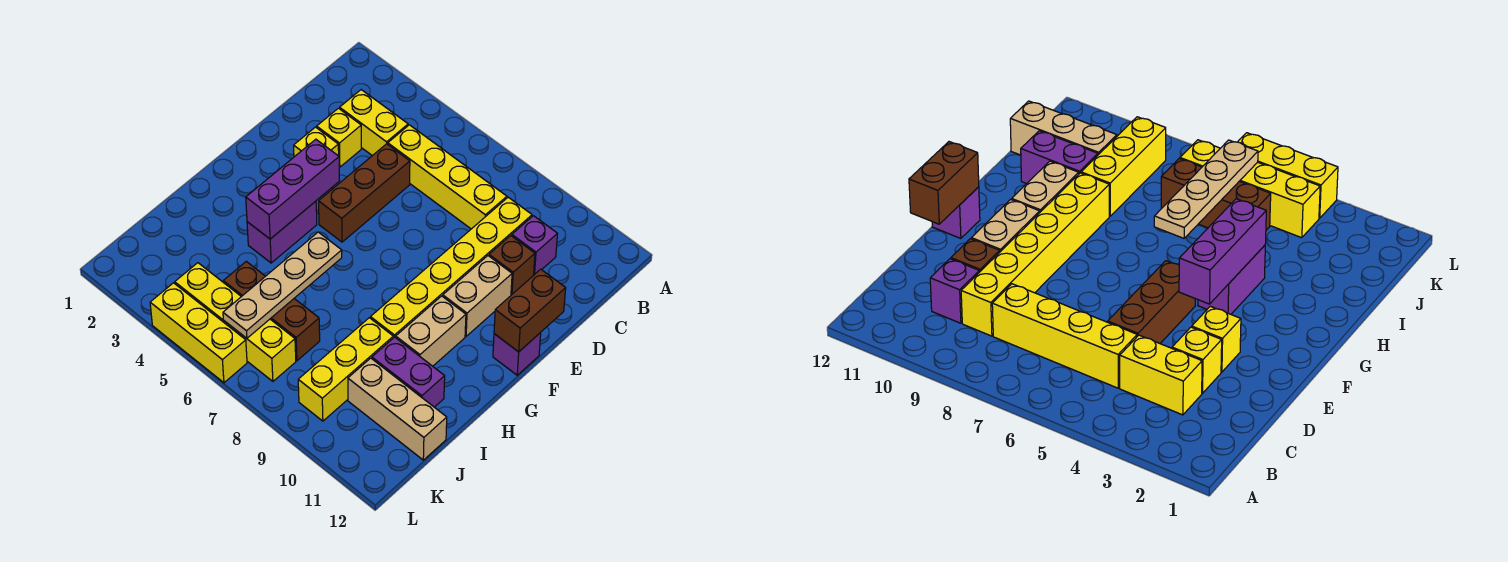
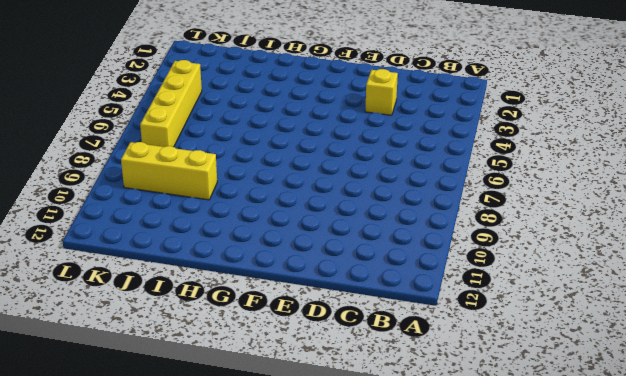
none -> yellow brick C3:C4 level 1
none -> yellow brick C5:C8 level 1
none -> yellow brick C9:H9 level 1

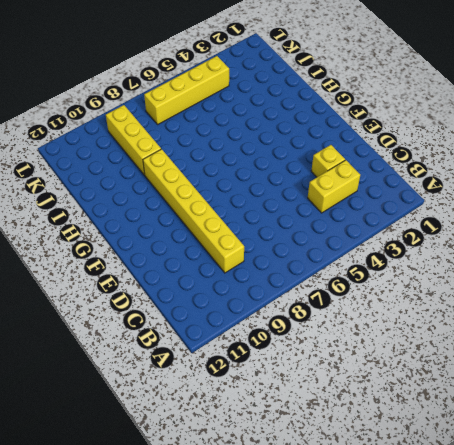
none -> yellow brick C5:C8 level 1
none -> purple brick C10 level 1
none -> brown brick D5:F5 level 1

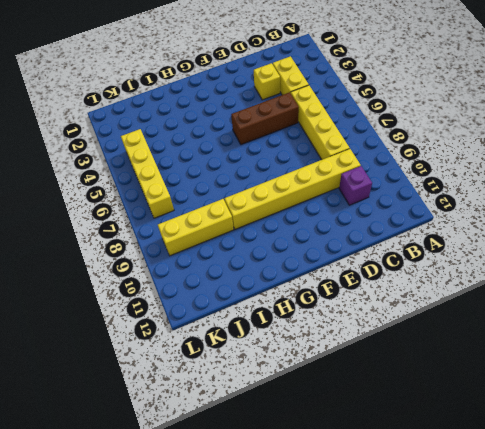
none -> brown brick D10 level 1
none -> yellow brick E3 level 1
none -> tan brick E10:F10 level 1

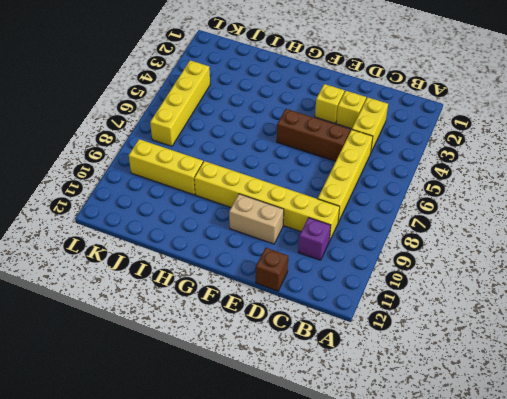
brown brick D12 level 1 -> brown brick D10 level 1
none -> purple brick F12 level 1
none -> purple brick G4:H4 level 1
none -> tan brick G10:H10 level 1

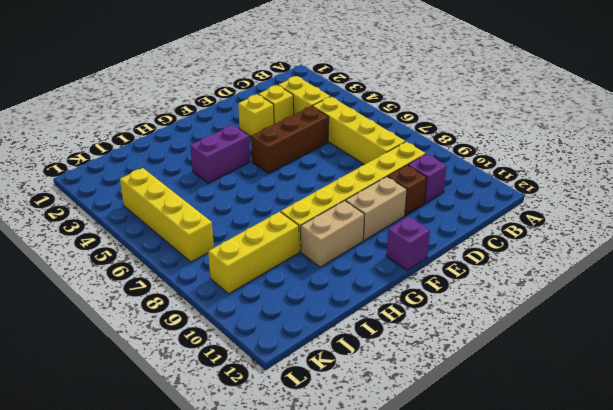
none -> purple brick I10:I11 level 1
none -> brown brick J5:J7 level 1
none -> tan brick J10:J12 level 1

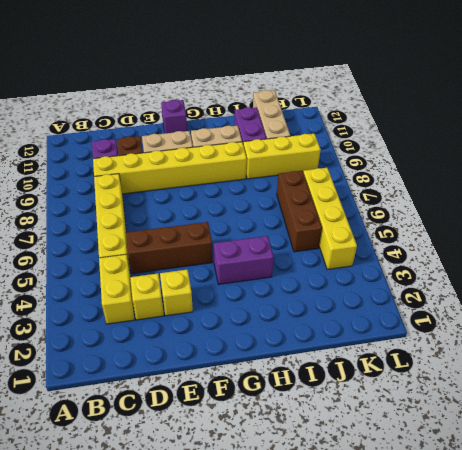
none -> yellow brick L4:L6 level 1
none -> brown brick E12:F12 level 2
none -> purple brick F4:H4 level 2

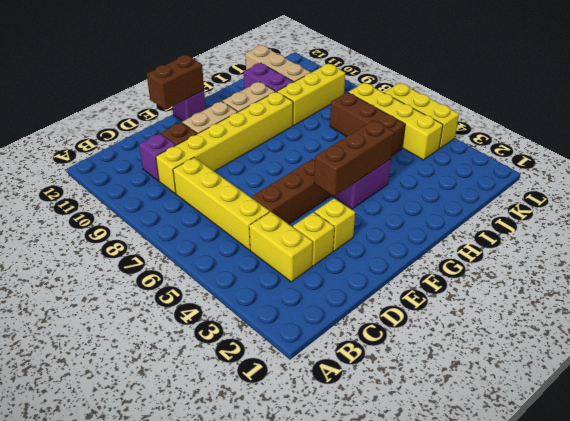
brown brick F4:H4 level 2 -> purple brick F4:H4 level 2
none -> tan plate H6:K6 level 2

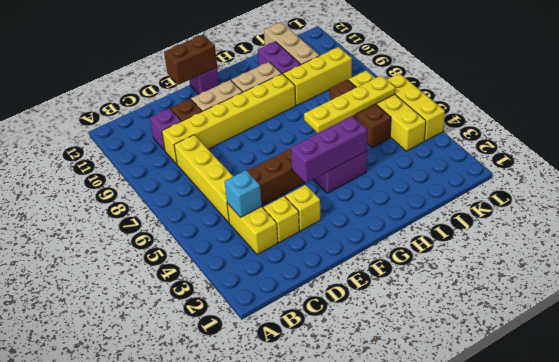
cyan brick C4 level 2 -> none
yellow plate H6:K6 level 2 -> tan plate H6:K6 level 2

